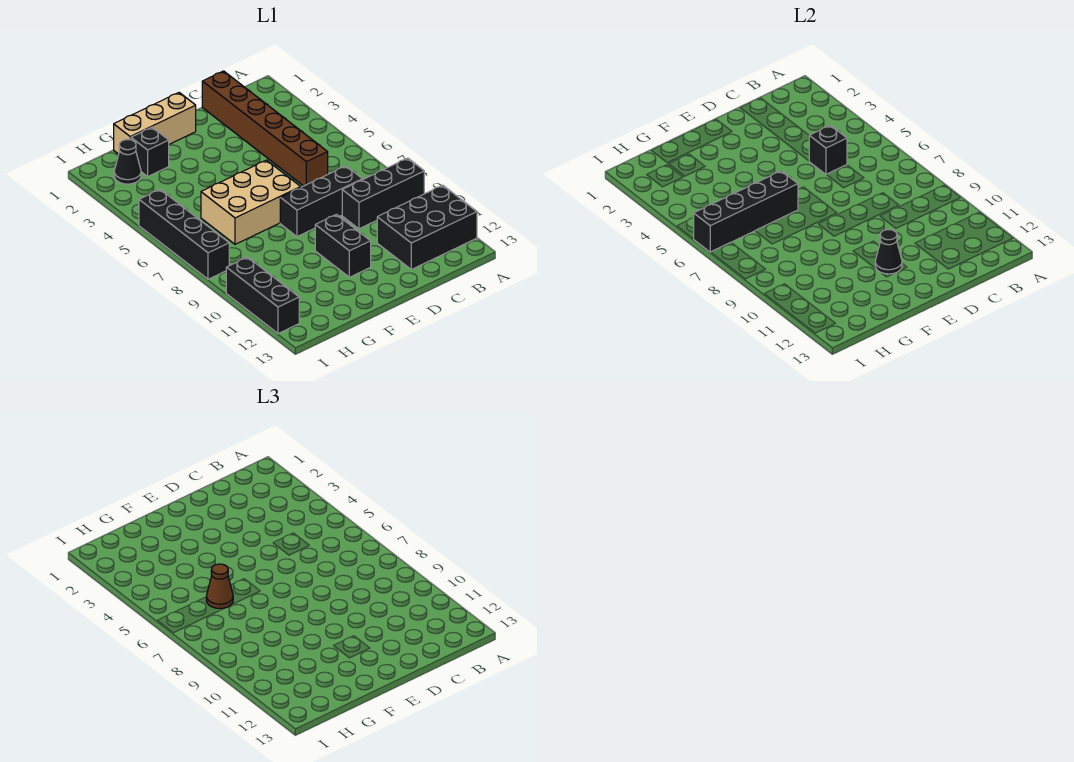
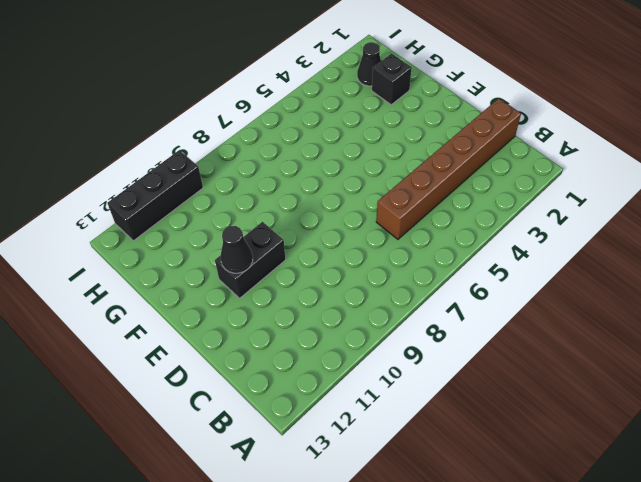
none -> black brick A9:C9 level 1
none -> black brick A11:C12 level 1
none -> black brick C8:E8 level 1

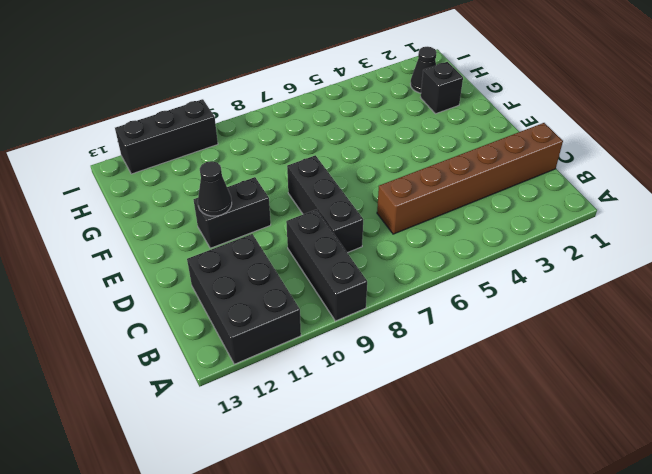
none -> tan brick E1:G1 level 1
none -> tan brick E6:G7 level 1
none -> black brick I5:I8 level 1

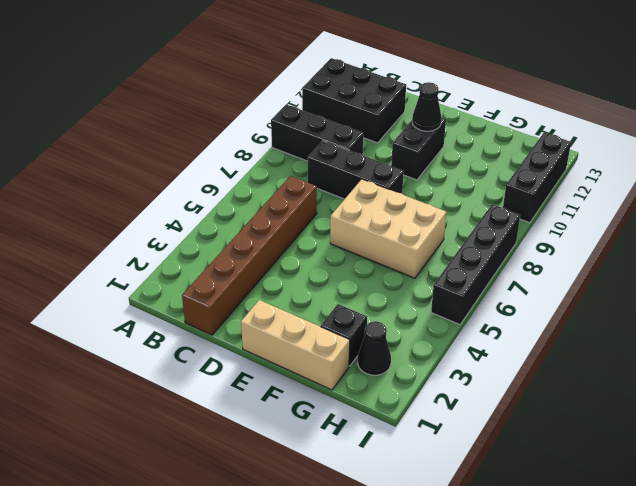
none -> black brick C5 level 2
none -> black brick F6:I6 level 2
none -> brown cone G6 level 3

